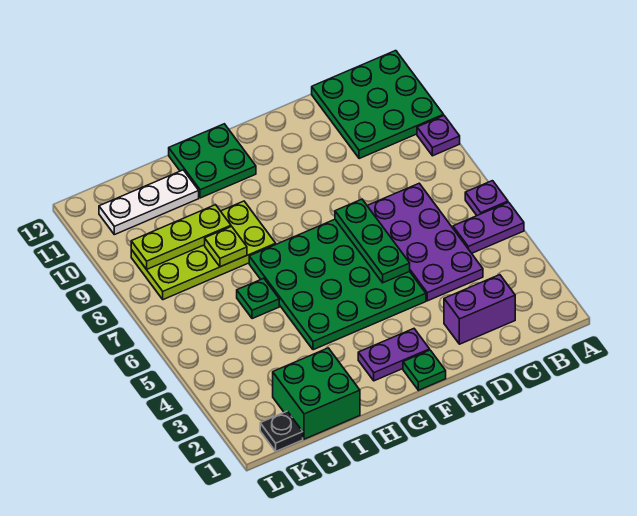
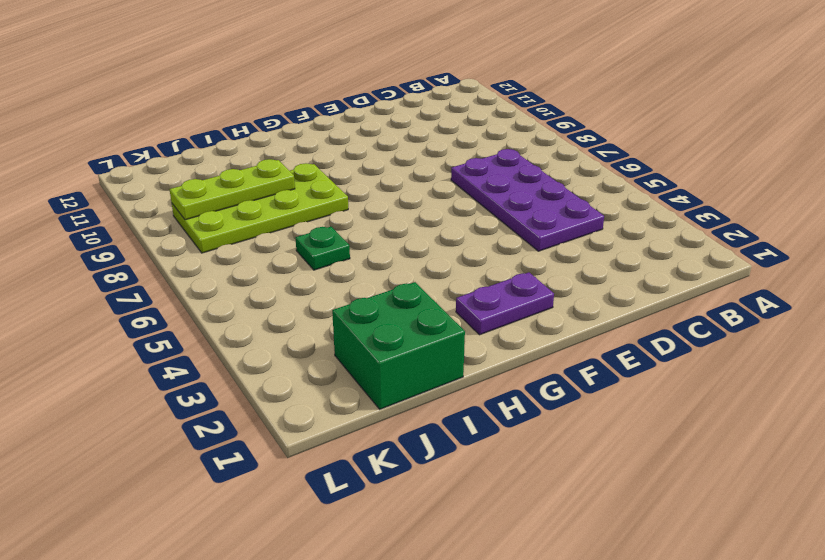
none -> purple plate A5:B5 level 1
none -> purple plate A6 level 1
none -> purple plate A9 level 1

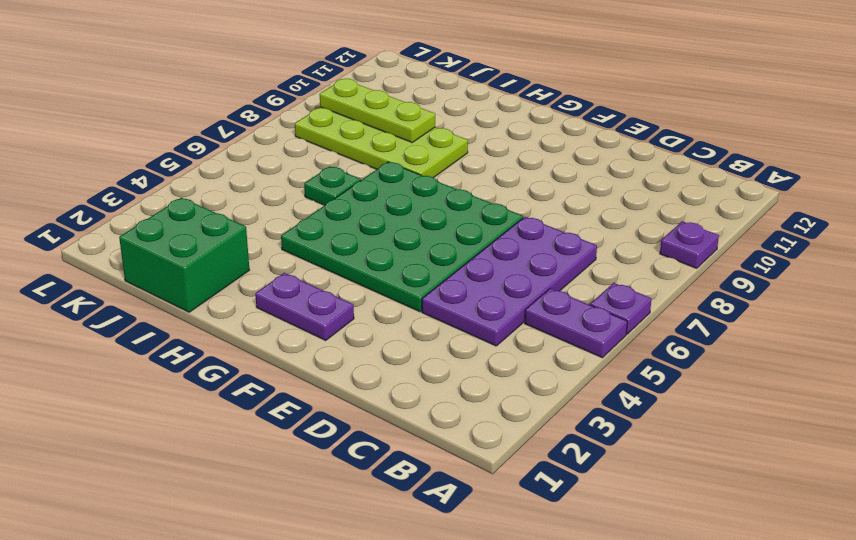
none -> green plate A10:C12 level 1
none -> purple brick C2:D2 level 1
none -> green plate F1 level 1

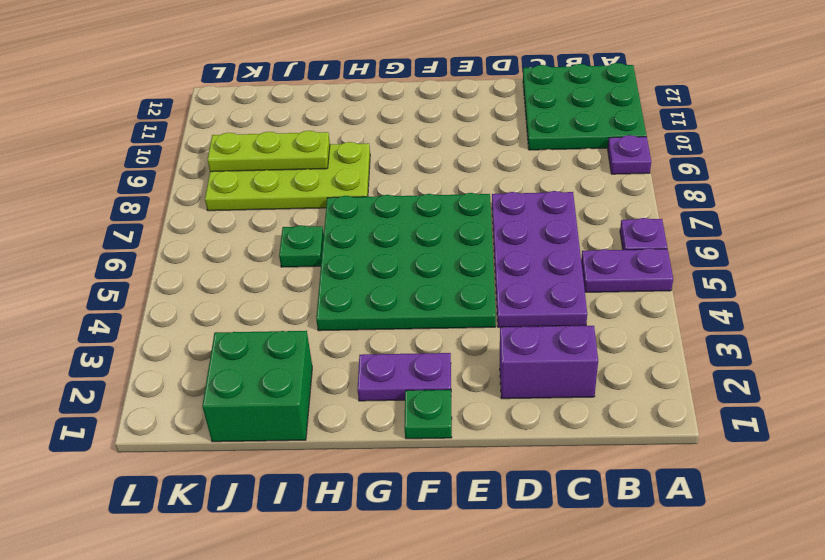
none -> green plate G11:H12 level 1
none -> white plate I11:K11 level 1
none -> black plate K1 level 1

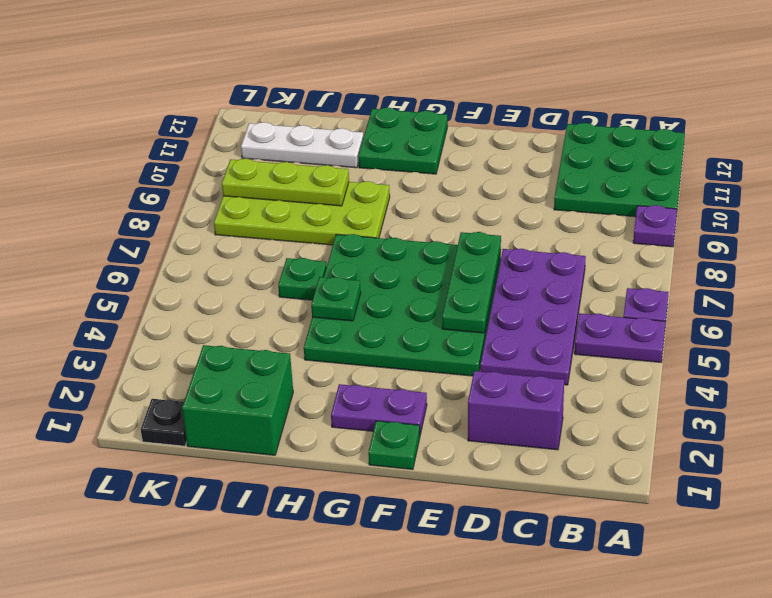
green plate H5 level 2 -> none
none -> lime plate I8 level 2

